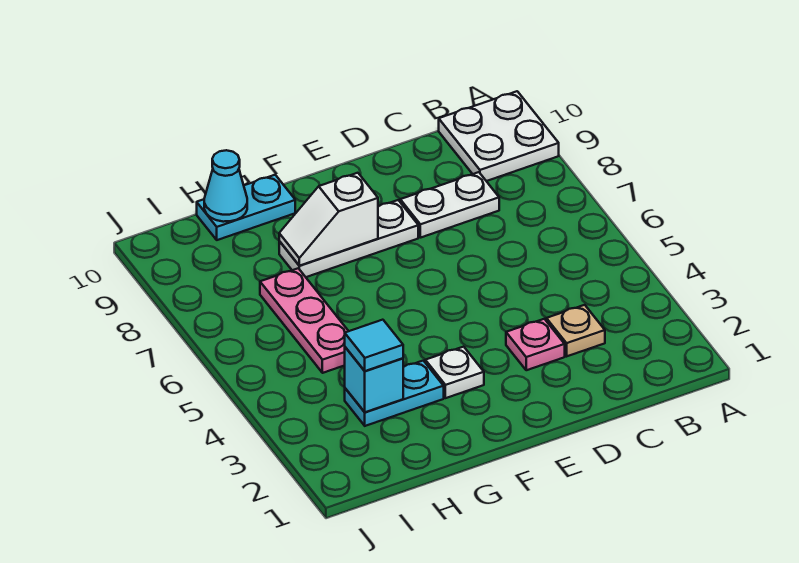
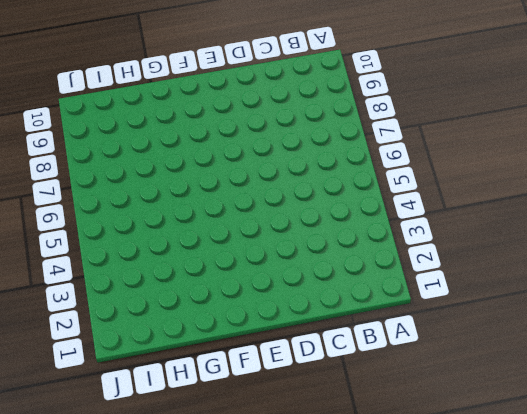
none -> white plate A9:B10 level 1
none -> tan plate C3 level 1
none -> white plate C8:D8 level 1

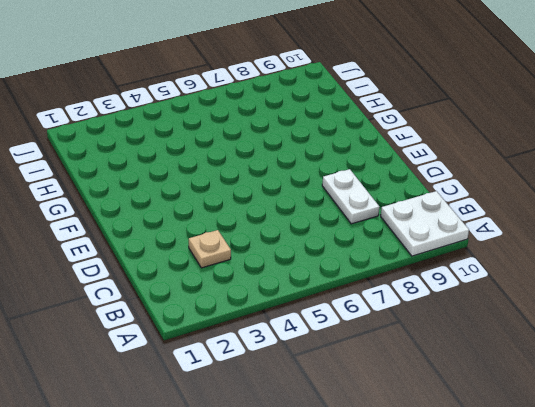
none -> pink plate D3 level 1
none -> white plate E8:G8 level 1
none -> white plate F3 level 1

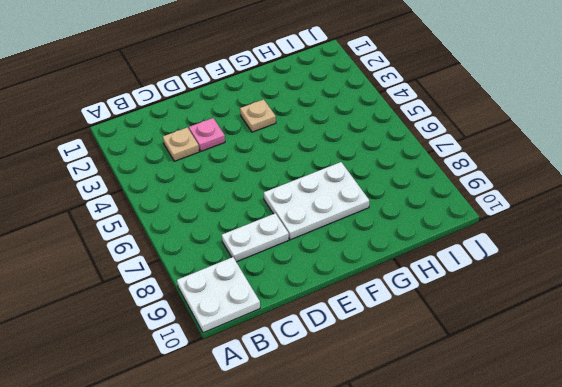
white plate E7:G8 level 1 -> white plate E8:G8 level 1
tan plate F3 level 1 -> white plate F3 level 1
none -> cyan plate G3:H3 level 1
none -> cyan plate G10:H10 level 1
none -> pink plate H5:H7 level 1

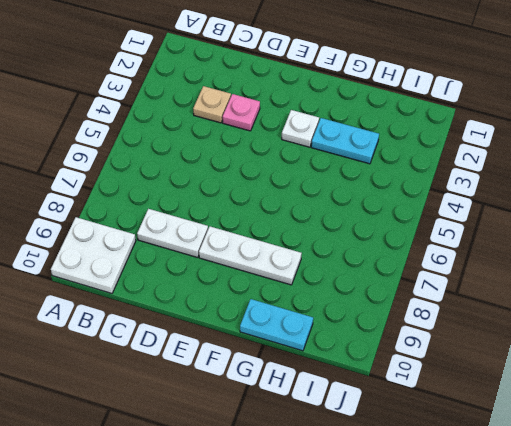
none -> pink plate H5:H7 level 1
none -> white slope F8:G8 level 2 top F
none -> cyan brick H3 level 2

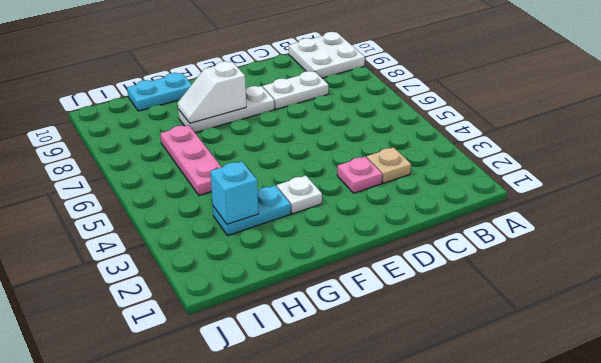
none -> cyan cone H10 level 2
none -> cyan tile H3 level 3

